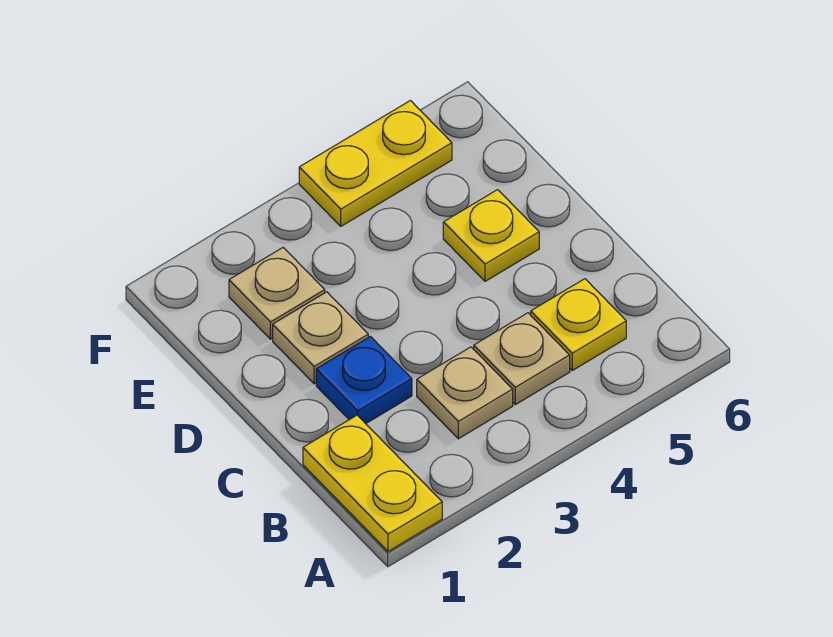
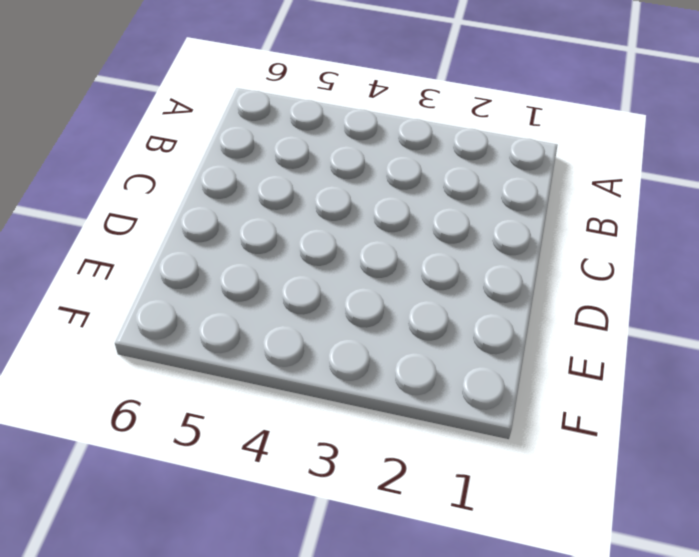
none -> yellow plate A1:B1 level 1
none -> tan plate B3 level 1

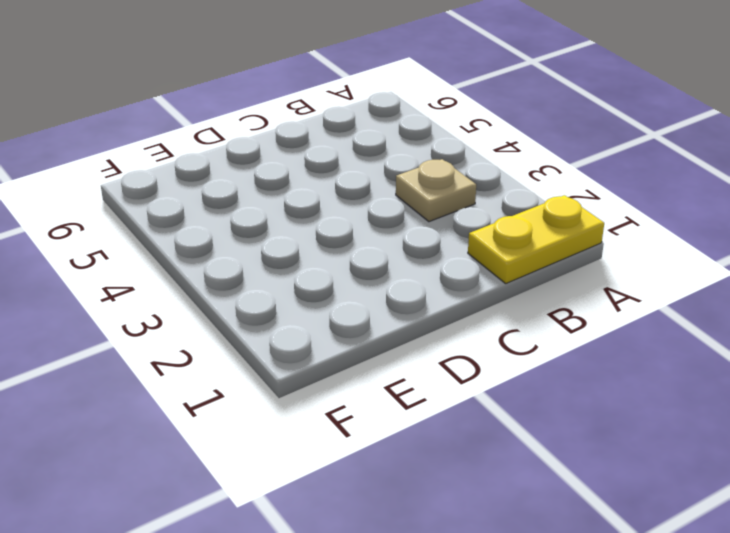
none -> tan plate B4 level 1
none -> yellow plate B5 level 1

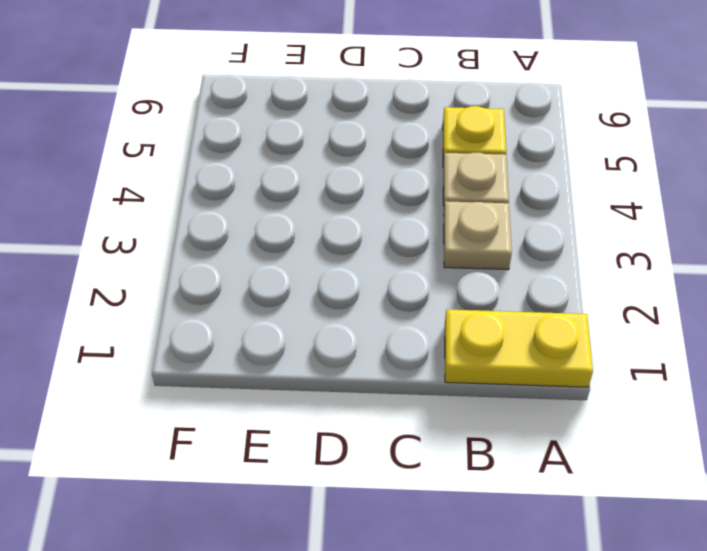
none -> blue plate C2 level 1
none -> tan plate D2 level 1

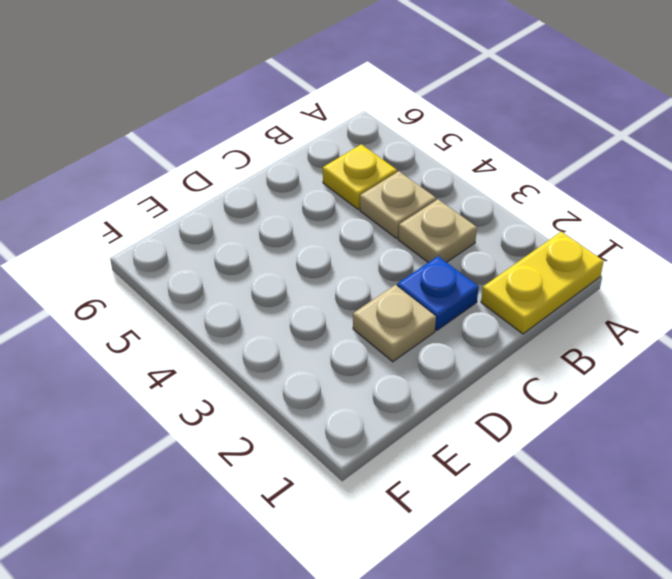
none -> yellow plate D5 level 1
none -> tan plate E2 level 1

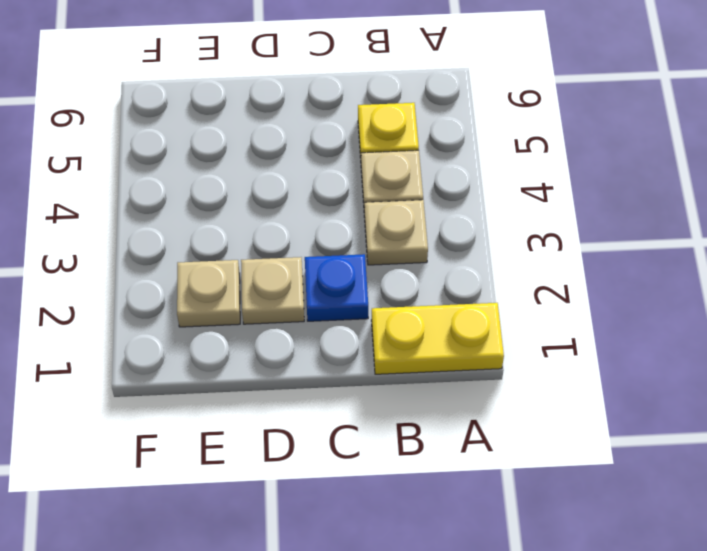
none -> yellow plate D5 level 1
none -> yellow plate F4:F5 level 1

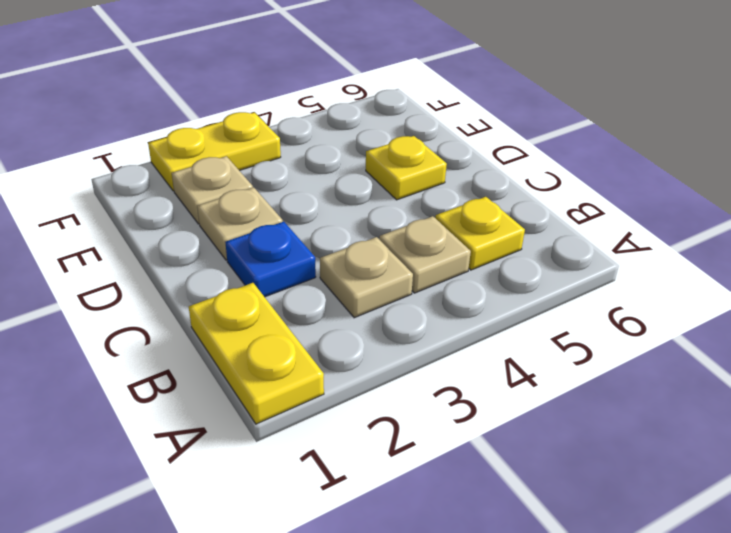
yellow plate F2:F3 level 1 -> yellow plate F4:F5 level 1

